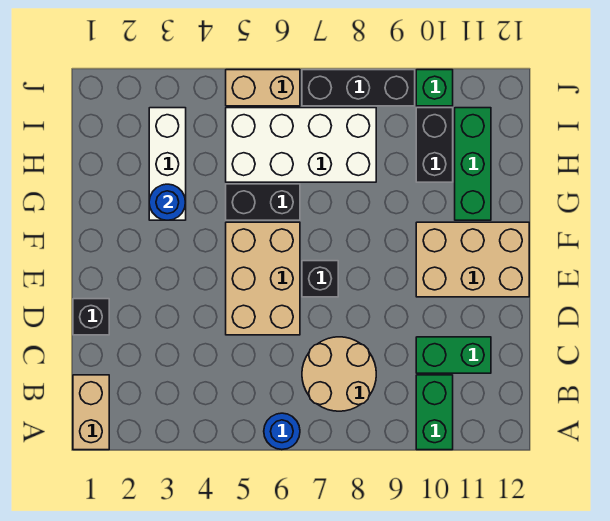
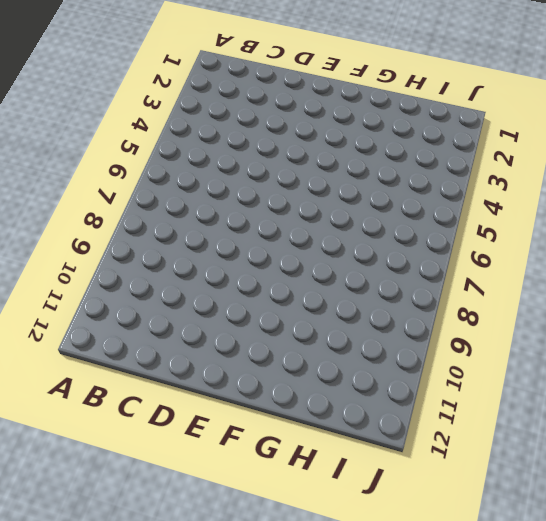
none -> tan brick A1:B1 level 1
none -> blue round brick A6 level 1
none -> green brick A10:B10 level 1

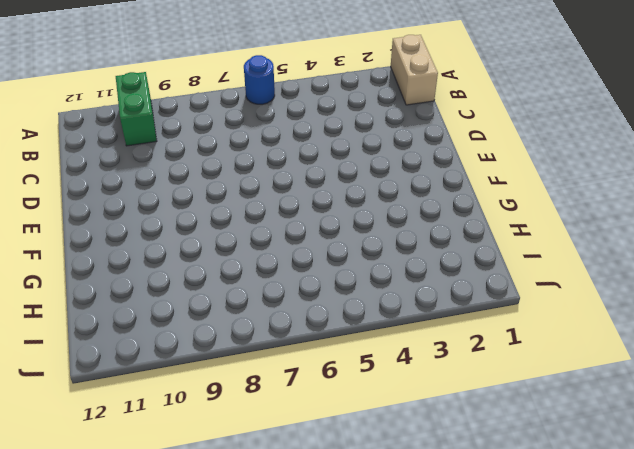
none -> tan round brick B7:C8 level 1
none -> green brick C10:C11 level 1
none -> black brick D1 level 1

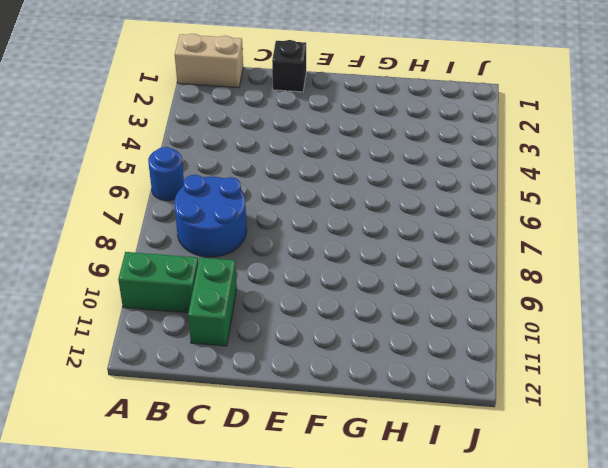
blue round brick B7:C8 level 1 -> tan round brick B7:C8 level 1
none -> tan brick D5:F6 level 1
none -> black brick E7 level 1
none -> tan brick E10:F12 level 1

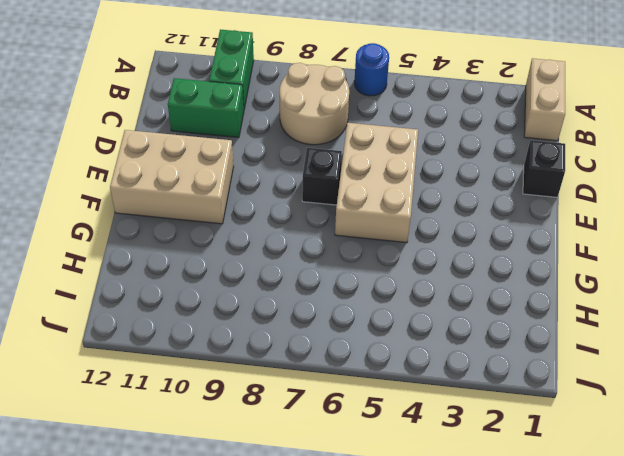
none -> white brick G3:I3 level 1
none -> black brick G5:G6 level 1
none -> green brick G11:I11 level 1

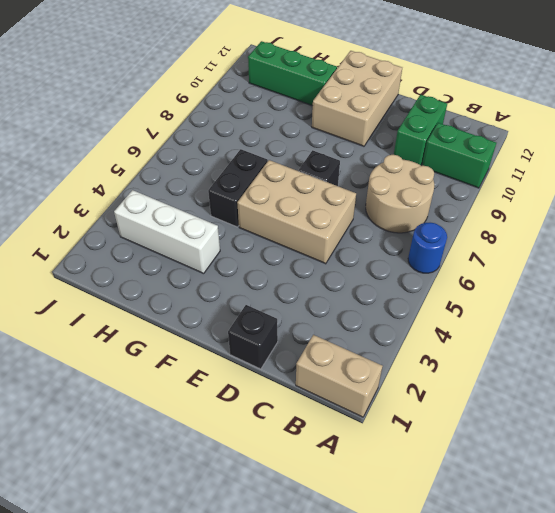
none -> white brick H5:I8 level 1
none -> black brick H10:I10 level 1
none -> tan brick J5:J6 level 1

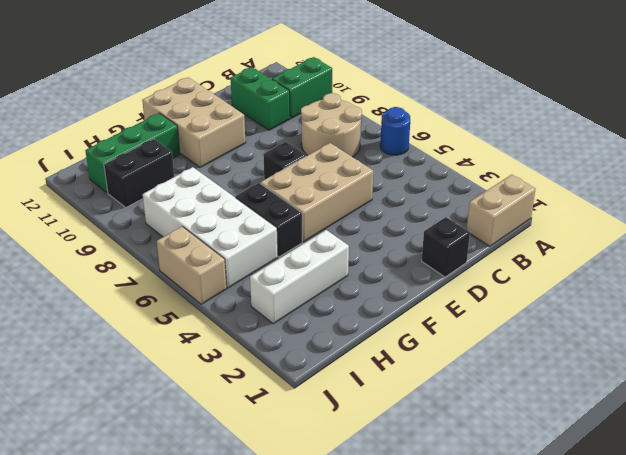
none -> black brick J7:J9 level 1
none -> green brick J10 level 1
none -> blue round brick G3 level 2

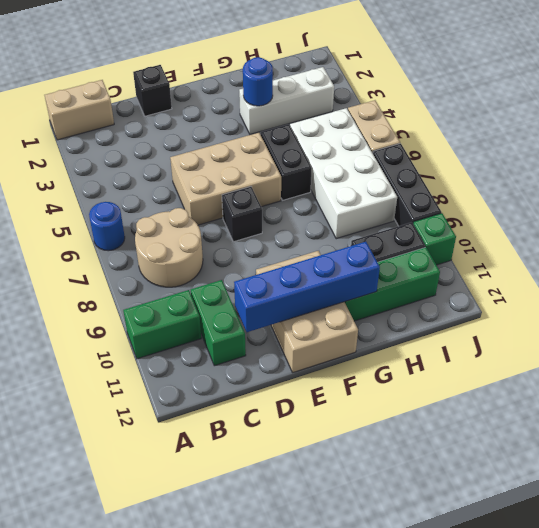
blue brick D11:G11 level 2 -> none

